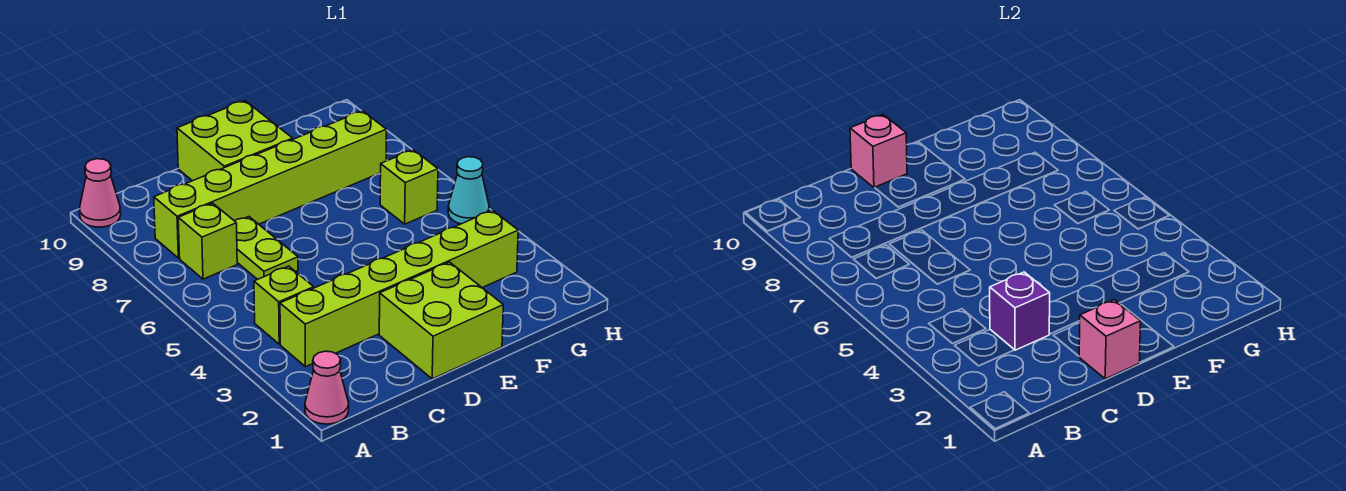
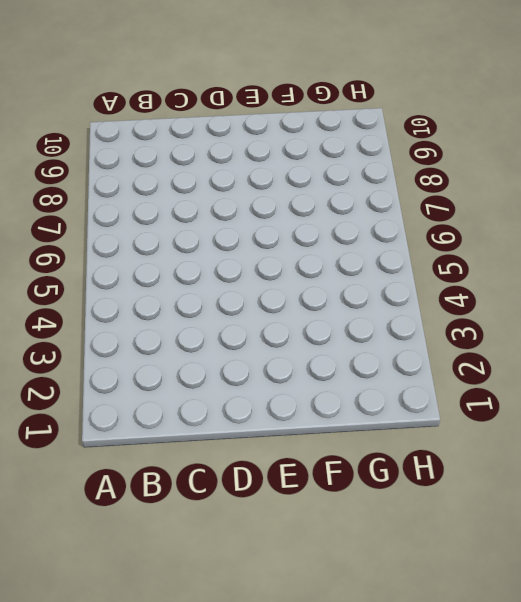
none -> pink cone A1 level 1
none -> pink cone A10 level 1
none -> lime brick B3:G3 level 1

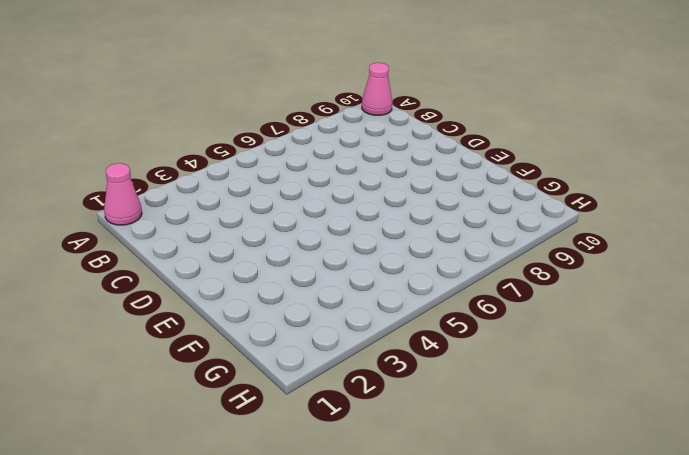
none -> lime brick B3:G3 level 1
none -> lime brick B4 level 1
none -> lime brick B7 level 1

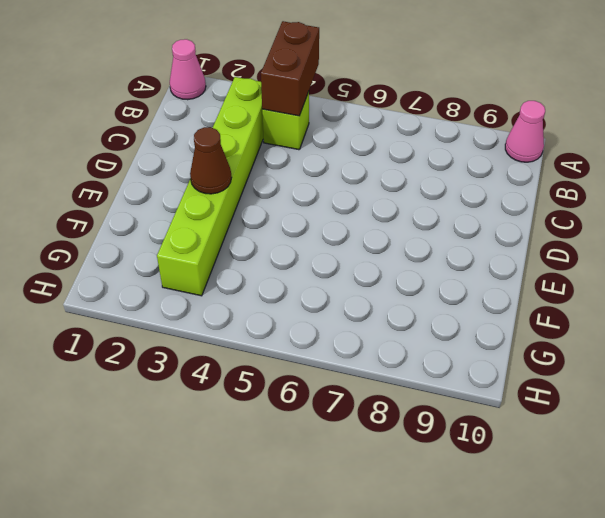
brown brick A4:B4 level 2 -> none
brown cone E3 level 2 -> none
none -> lime brick B7 level 1
none -> lime brick B8:G8 level 1
none -> lime plate C6:C7 level 1

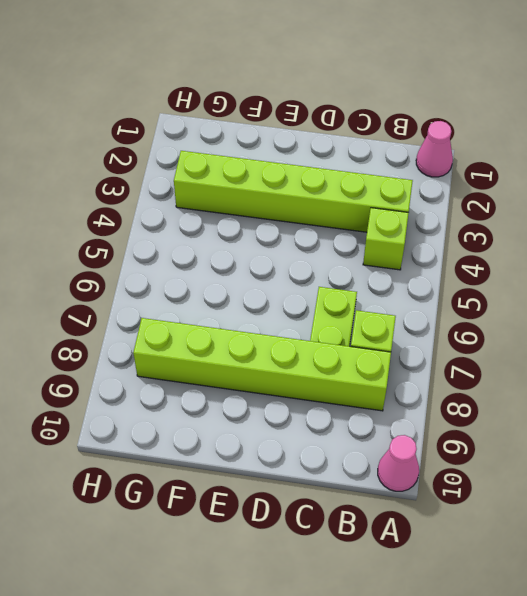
none -> lime brick D1:E2 level 1
none -> lime brick D9:E10 level 1
none -> lime brick G6 level 1

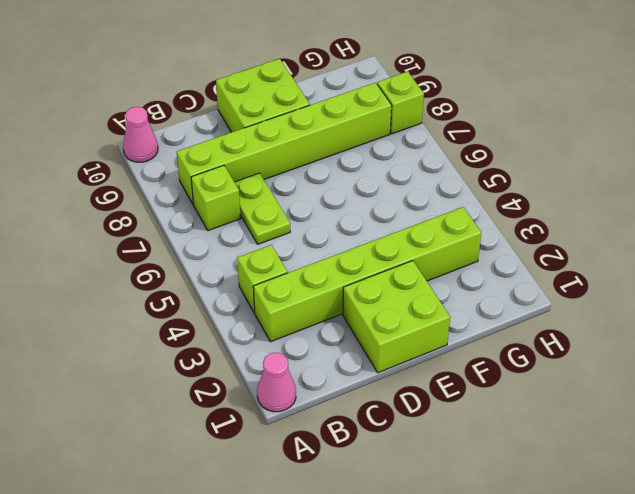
lime brick H8 level 1 -> lime brick G6 level 1
none -> cyan cone H5 level 1
none -> purple brick C3 level 2
none -> pink brick D1 level 2

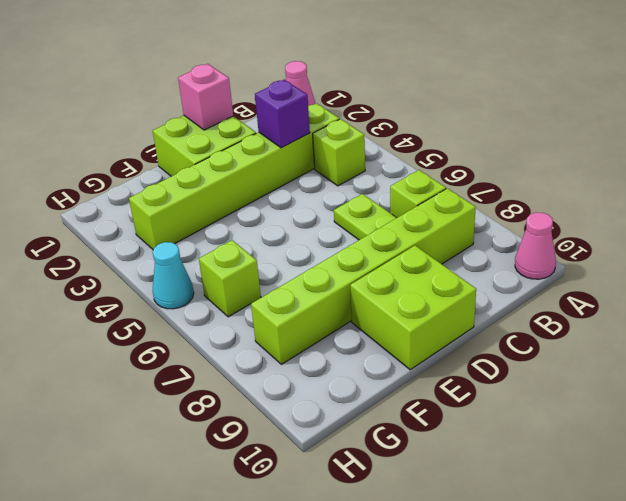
none -> pink brick D10 level 2

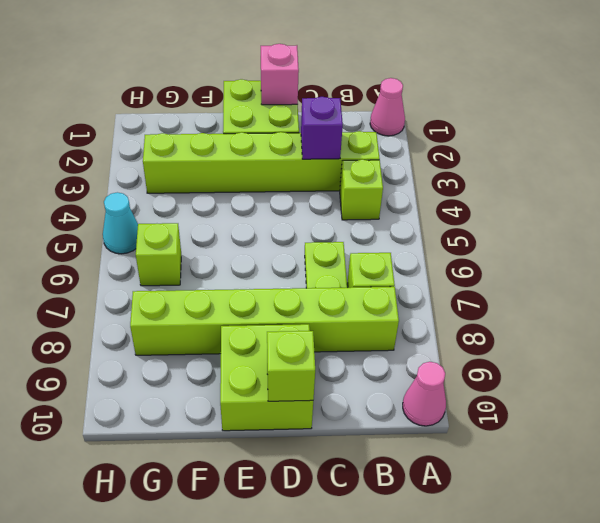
lime brick D10 level 2 -> pink brick D10 level 2

